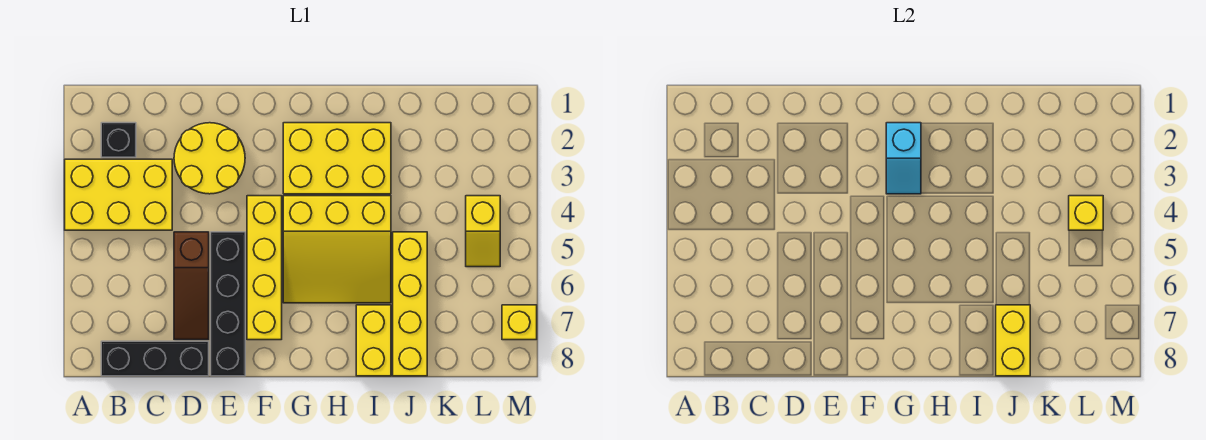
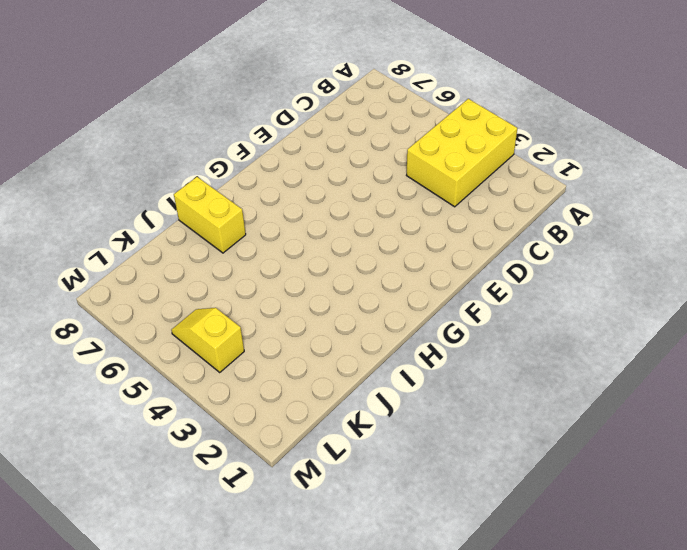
none -> black brick B2 level 1
none -> black brick B8:D8 level 1
none -> yellow round brick D2:E3 level 1

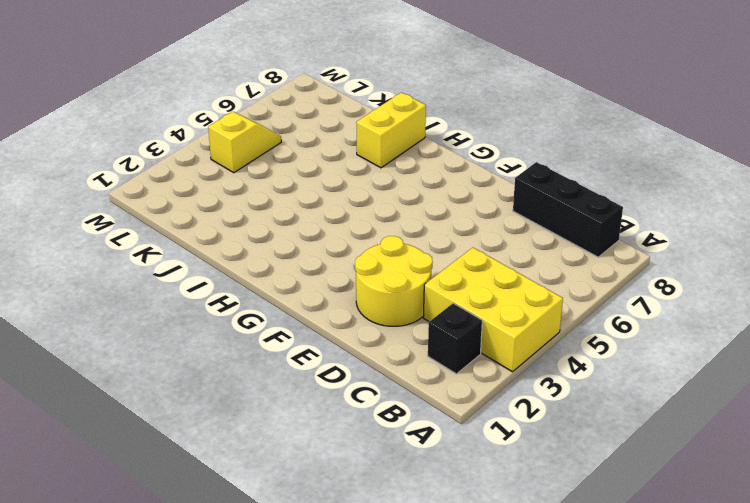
none -> brown slope D5:D7 level 1 top 5
none -> black brick E5:E8 level 1
none -> yellow brick F4:F7 level 1

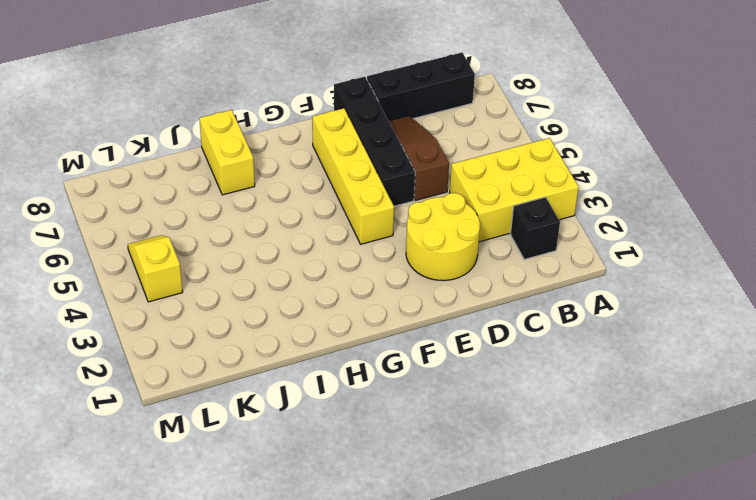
none -> yellow brick G2:I3 level 1
none -> yellow slope G4:I6 level 1 top 4
none -> yellow brick J5:J8 level 1

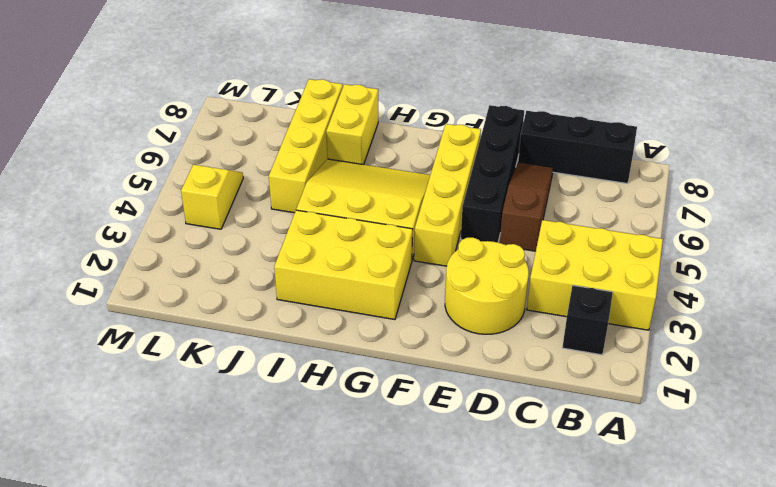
none -> yellow brick M7 level 1
none -> cyan slope G2:G3 level 2 top 2
none -> yellow brick J7:J8 level 2

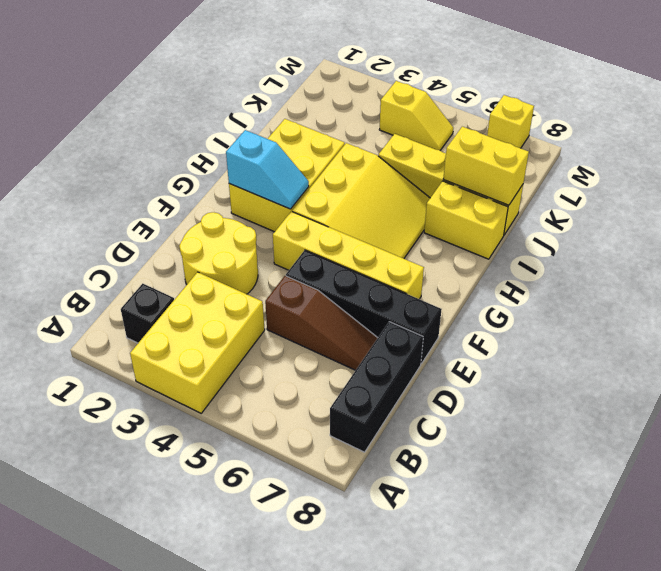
none -> yellow brick L4 level 2

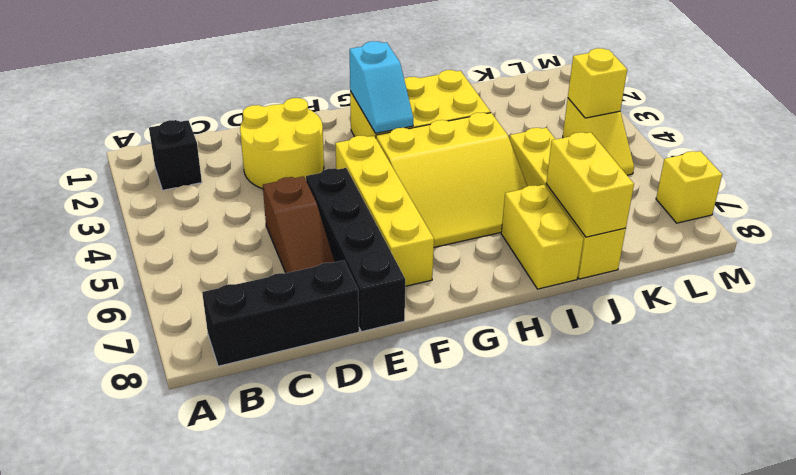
none -> yellow brick A3:C4 level 1

